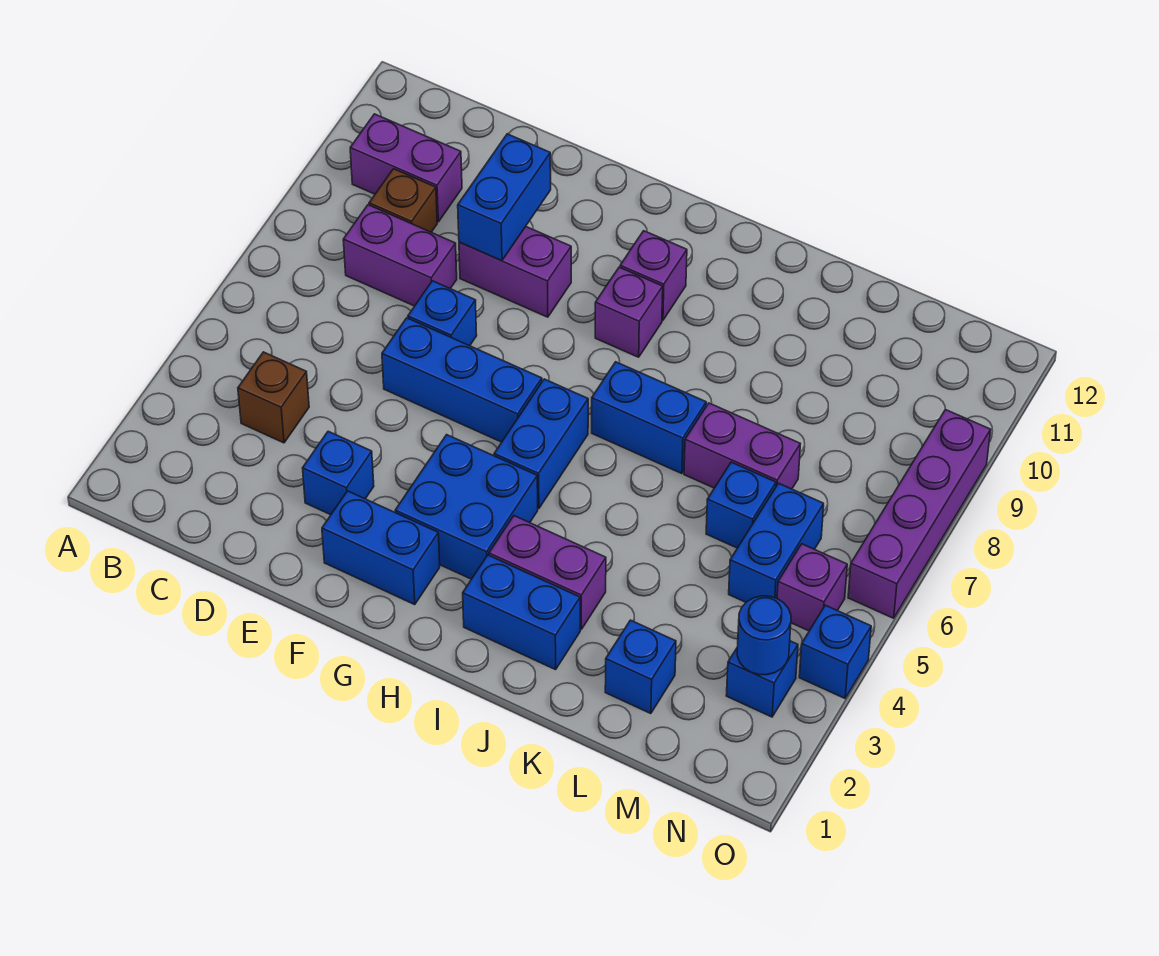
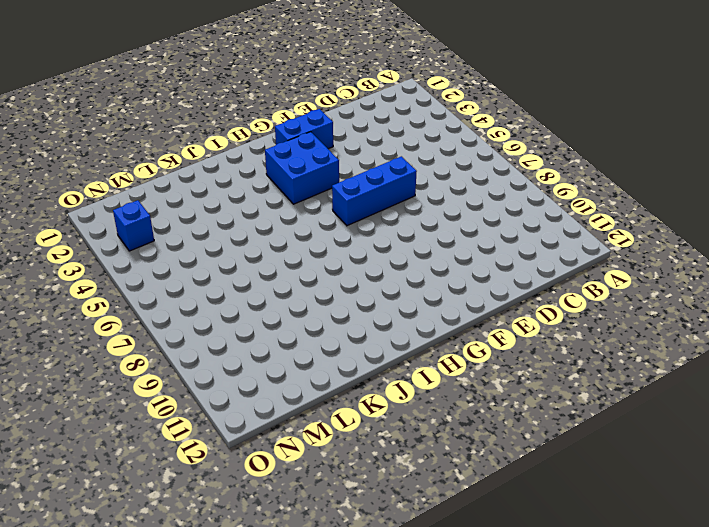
none -> purple brick B10:C10 level 1
none -> brown brick C4 level 1
none -> purple brick C8:D8 level 1

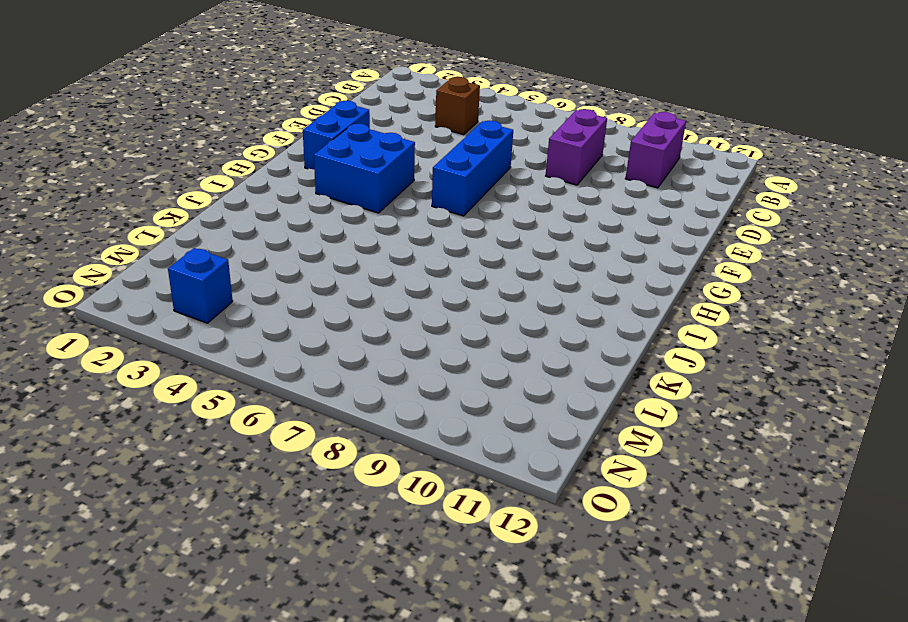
none -> brown brick C9 level 1
none -> blue brick E3 level 1
none -> blue brick E7 level 1

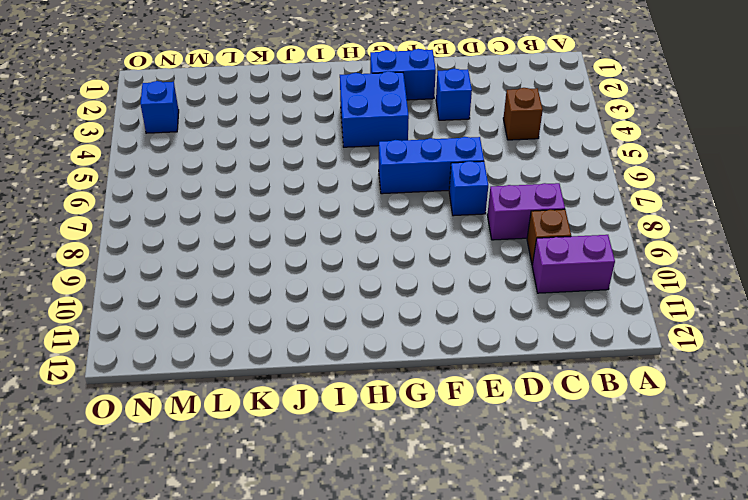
none -> purple brick E9:F9 level 1
none -> blue brick H5:H6 level 1
none -> purple brick H9 level 1

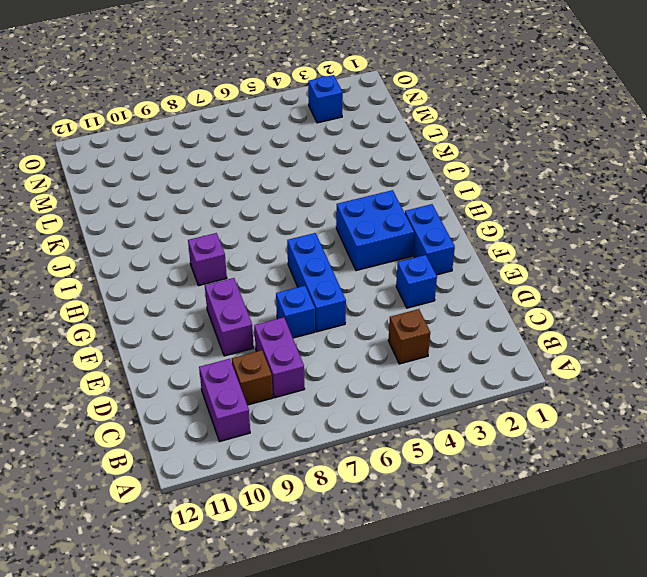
none -> blue brick H5:H6 level 1
none -> purple brick H10 level 1
none -> blue brick I2:J2 level 1

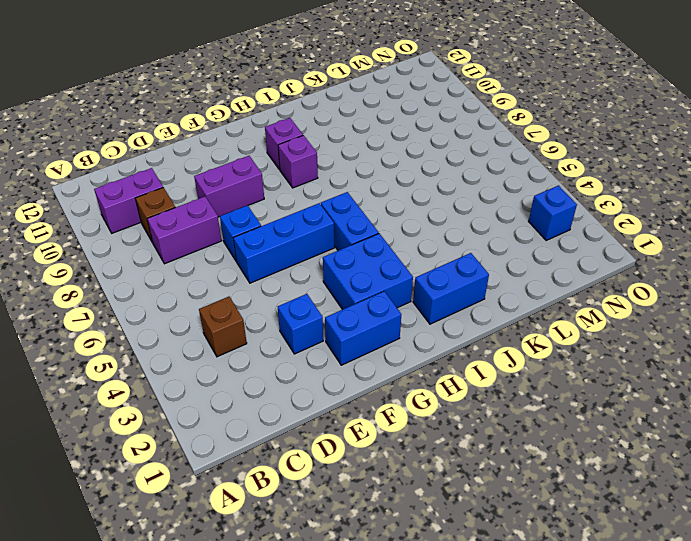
none -> purple brick I3:J3 level 1
none -> blue brick I7:J7 level 1
none -> purple brick K7:L7 level 1

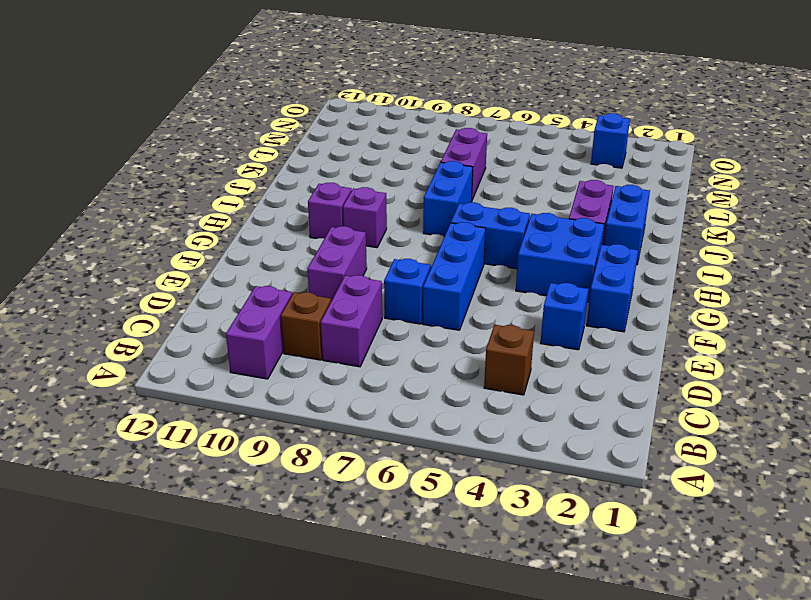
none -> blue brick L2 level 1
none -> blue brick L6 level 1
none -> blue brick M5:M6 level 1

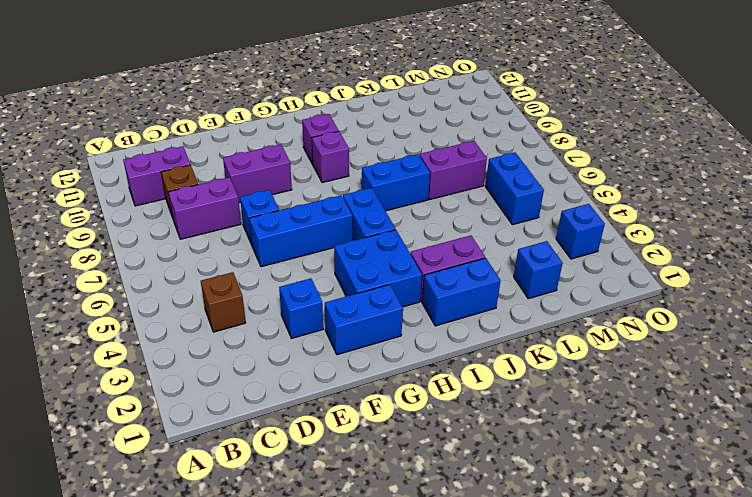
none -> blue brick L6 level 1
none -> purple brick N5 level 1
none -> blue brick O4 level 1

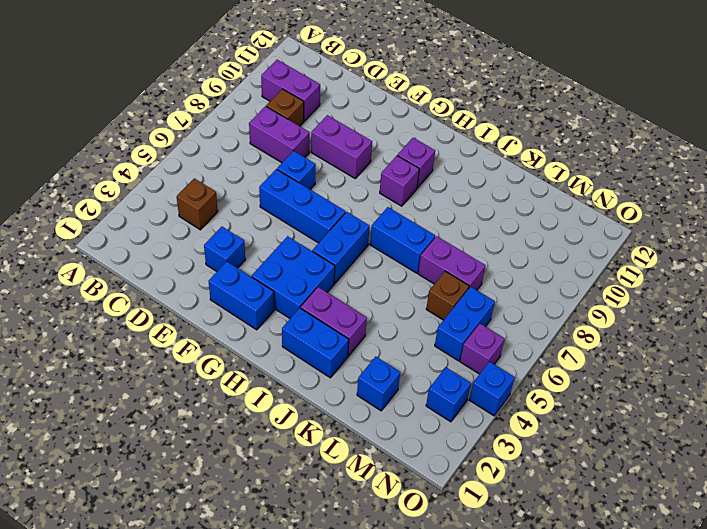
brown brick L6 level 1 -> blue brick L6 level 1
none -> purple brick O6:O9 level 1
none -> blue brick E9:E10 level 2
none -> blue round brick N3 level 2

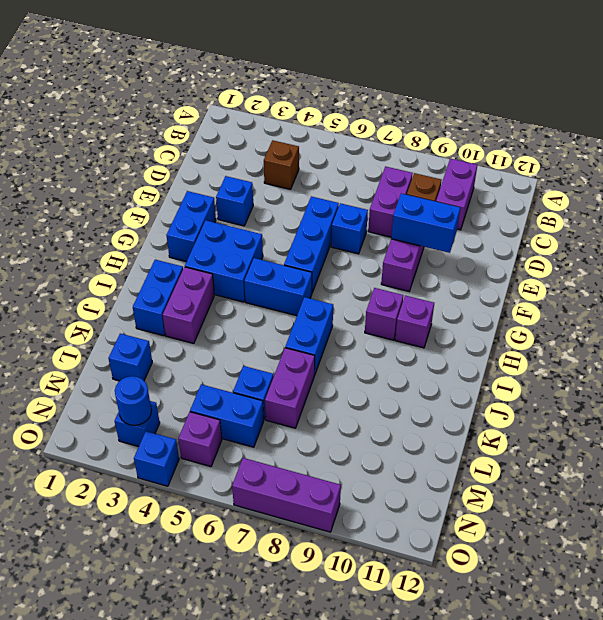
purple brick O7:O9 level 1 -> purple brick O6:O9 level 1

